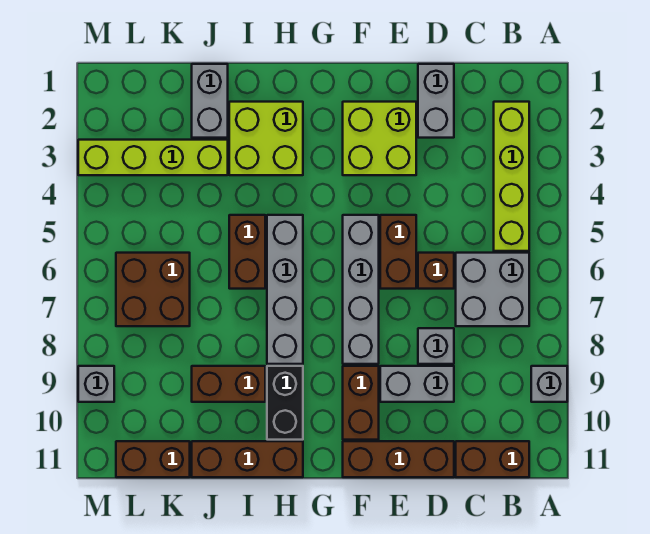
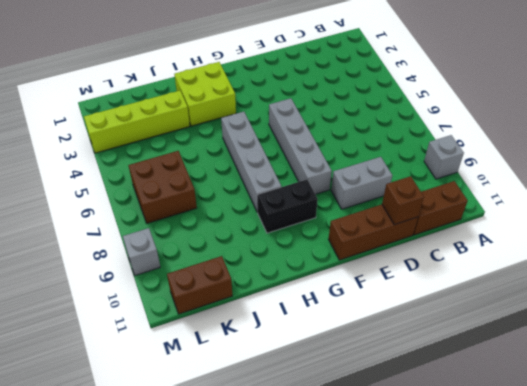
brown brick D11 level 2 -> brown brick D6 level 1
black brick G9:H9 level 1 -> black brick H9:H10 level 1
none -> lime brick B2:B5 level 1
none -> grey brick B6:C7 level 1
none -> grey brick D1:D2 level 1

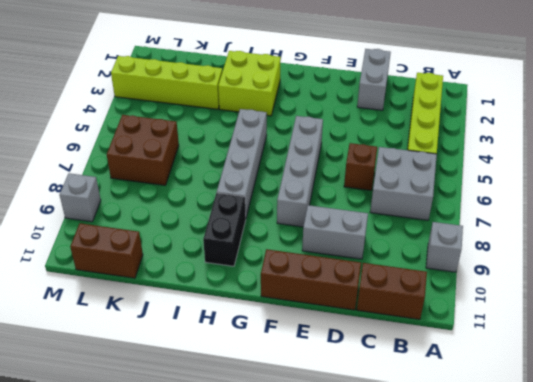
none -> grey brick D8 level 1
none -> lime brick E2:F3 level 1
none -> brown brick E5:E6 level 1

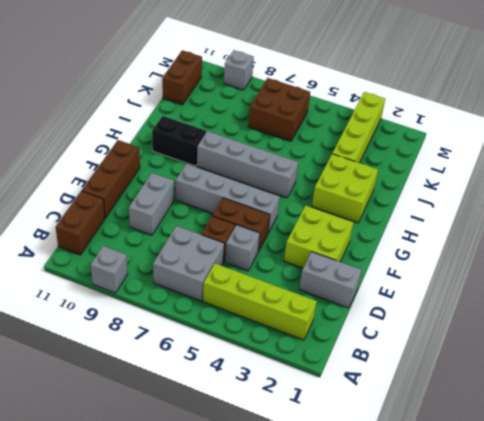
grey brick D5 level 1 -> grey brick D8 level 1
none -> brown brick F9:F10 level 1
none -> brown brick H11:J11 level 1
none -> brown brick I5:I6 level 1

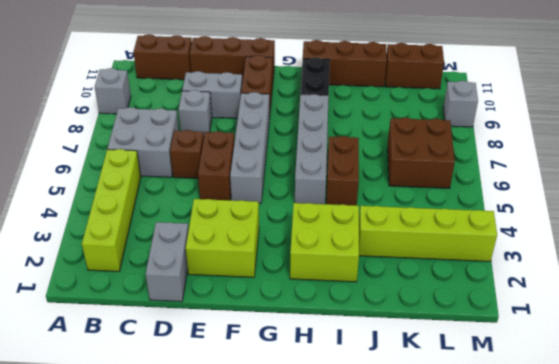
none -> brown brick I9:J9 level 1
none -> grey brick J1:J2 level 1

